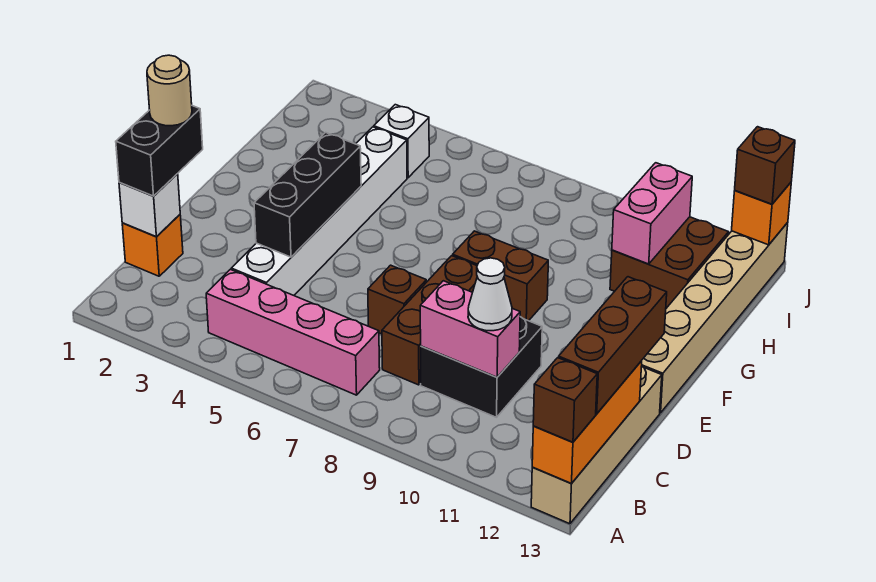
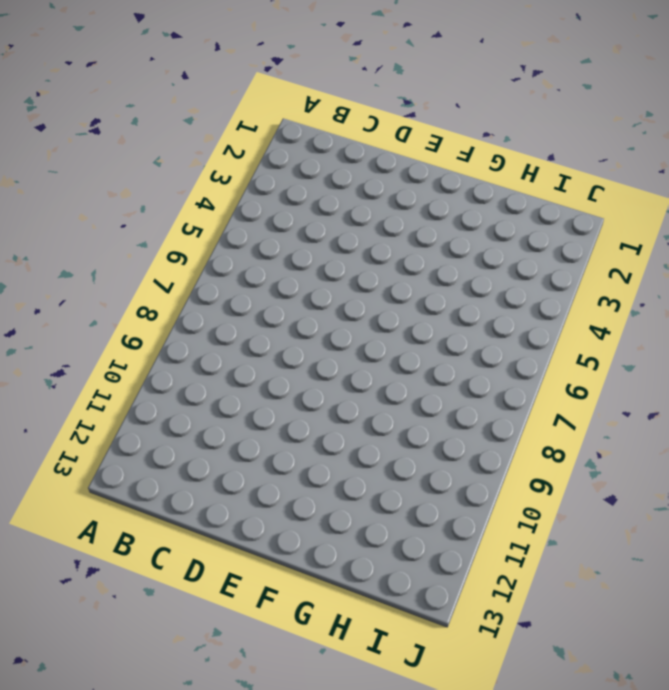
none -> tan brick A13:D13 level 1
none -> pink brick B4:B7 level 1
none -> orange brick C1 level 1

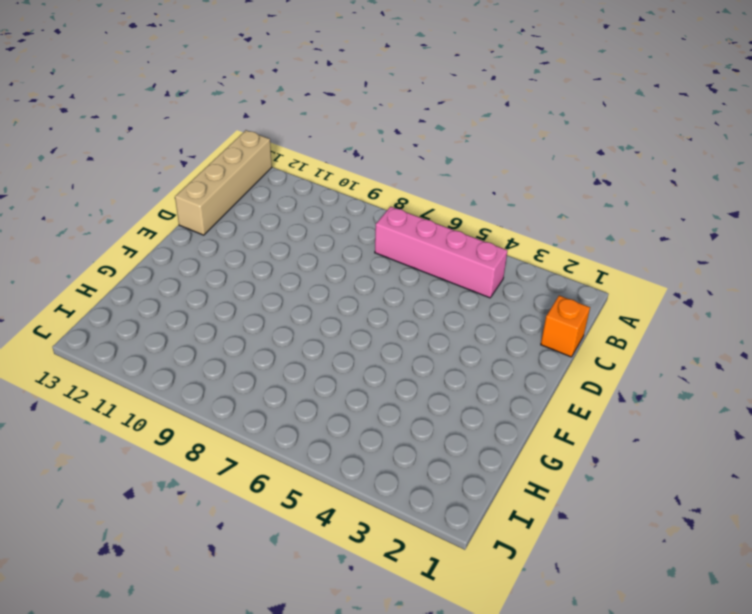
none -> white brick C4:H4 level 1
none -> brown brick C8:E8 level 1
none -> black brick C9:D10 level 1

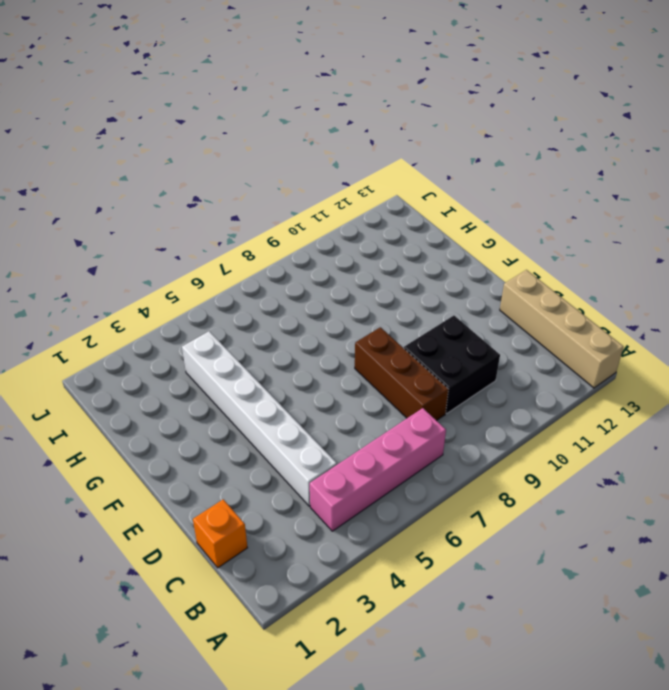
none -> brown brick D7 level 1
none -> tan brick E13:J13 level 1
none -> brown brick F8:F9 level 1

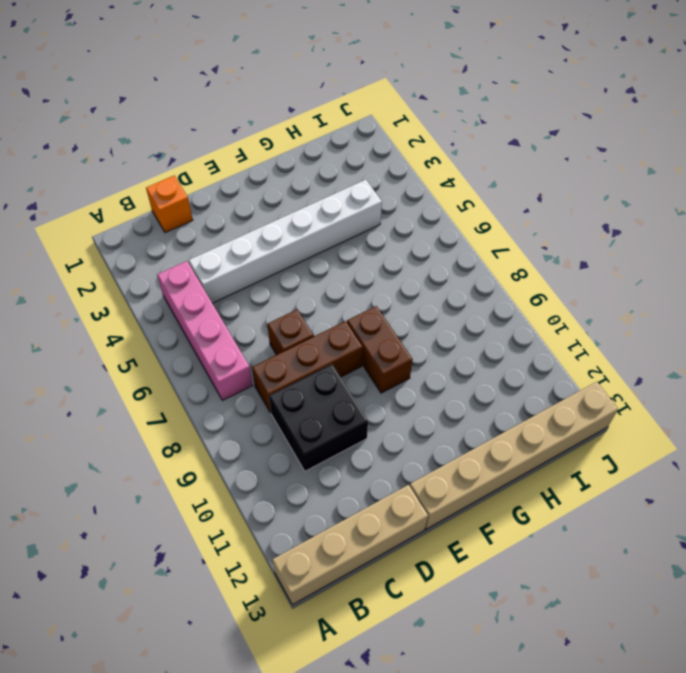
none -> brown brick H11:I12 level 1
none -> white brick I4 level 1
none -> orange brick A13:C13 level 2

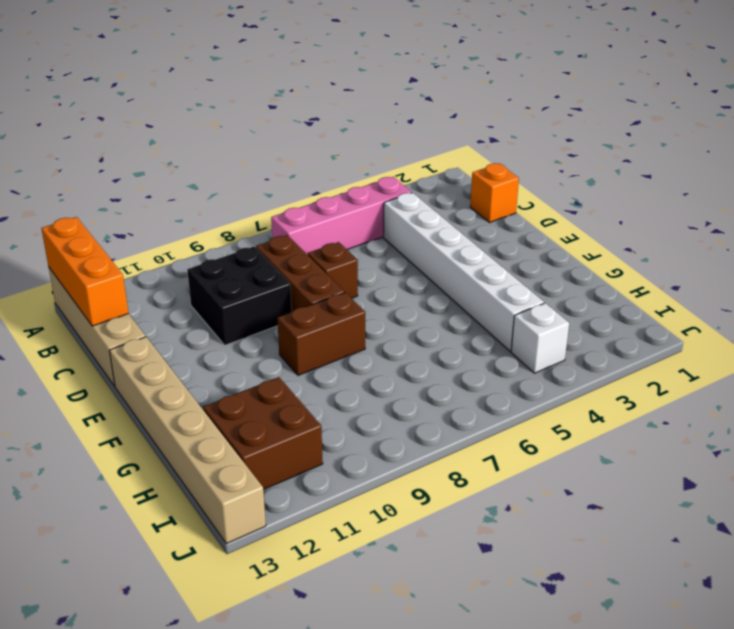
none -> white brick C1 level 2
none -> pink brick C9:C10 level 2
none -> black brick D4:F4 level 2

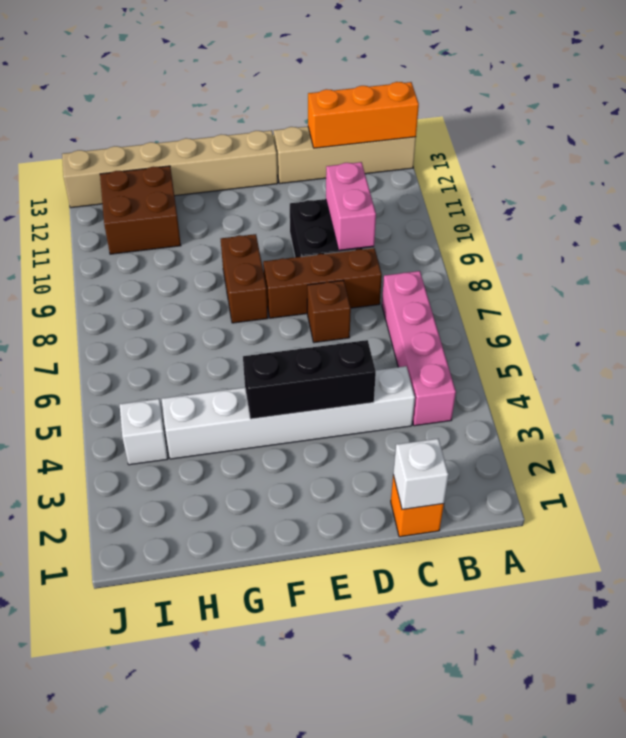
none -> pink brick H11:I11 level 2
none -> orange brick J13 level 2
none -> brown brick A13 level 3

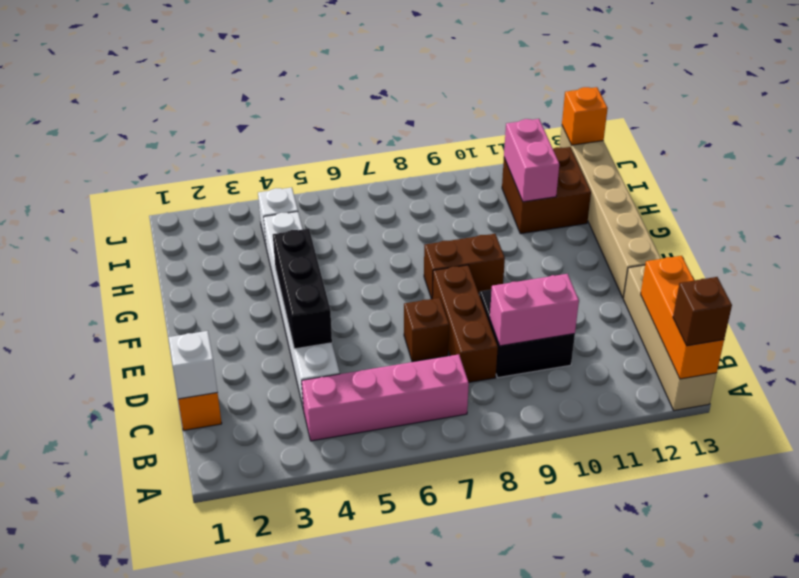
none -> brown brick B13:D13 level 3
none -> black brick C1:D1 level 3
none -> white cone C10 level 3

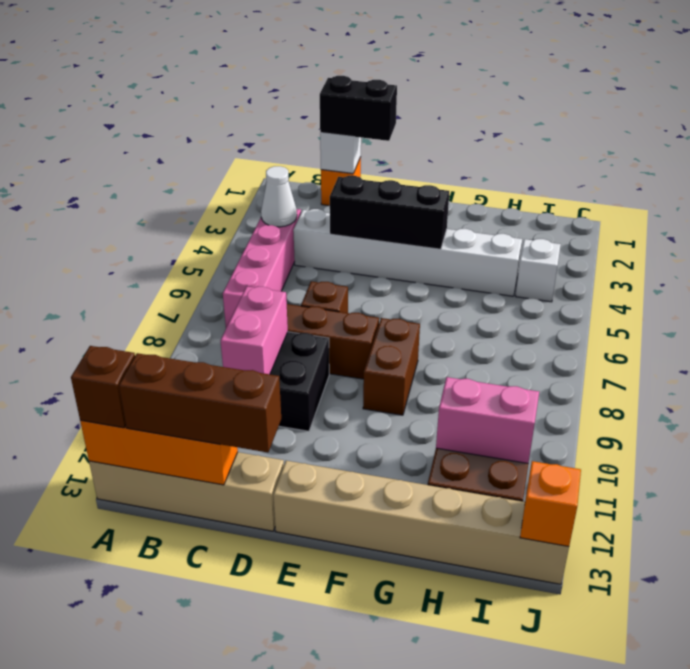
white cone B4 level 2 -> white cone C10 level 3
none -> brown brick J13 level 3
none -> tan round brick D1 level 4

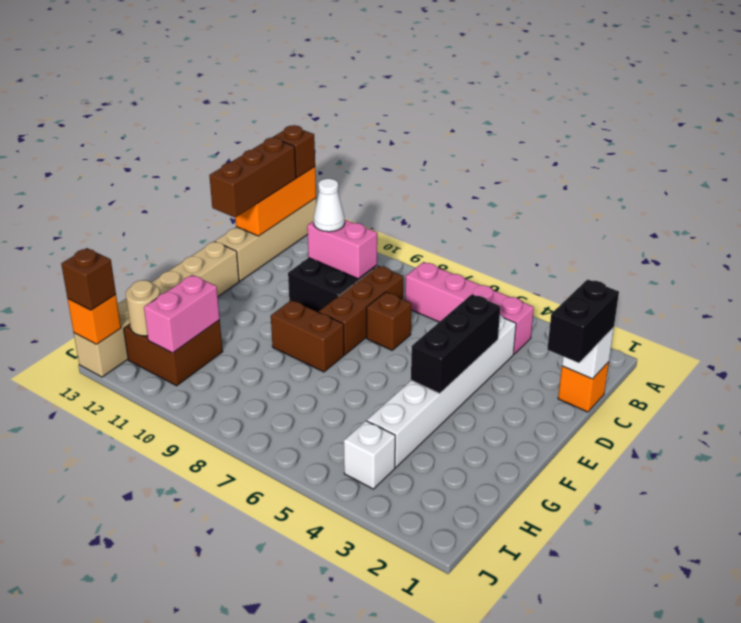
tan round brick I12 level 2 -> tan round brick D1 level 4

